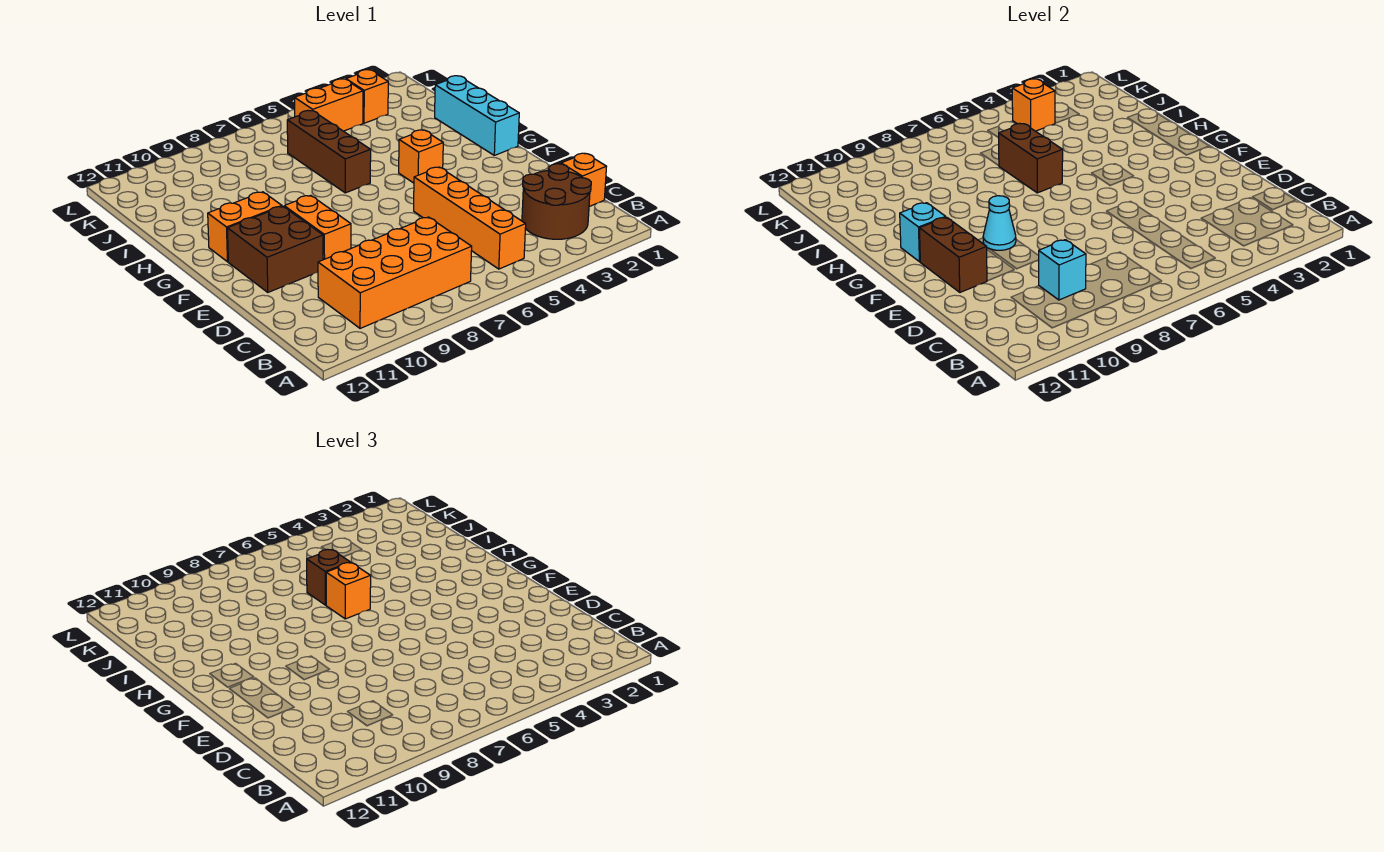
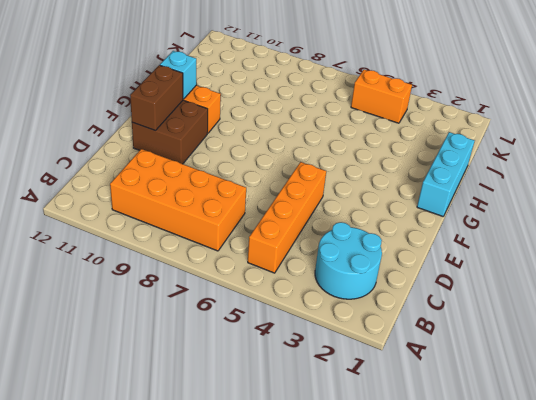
cyan round brick B2:C3 level 1 -> brown round brick B2:C3 level 1
none -> orange brick C1 level 1
none -> orange brick E9:F9 level 1
none -> orange brick G4 level 1

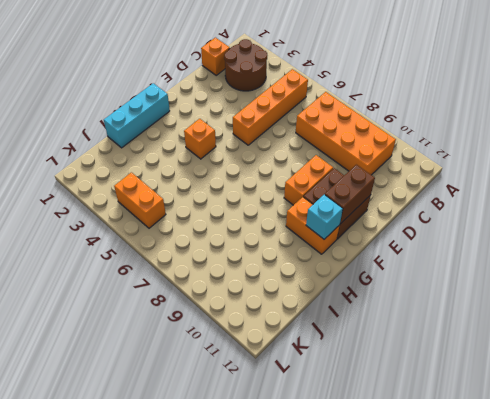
none -> brown brick H6:J6 level 1
none -> orange brick K3 level 1
none -> cyan brick C9 level 2

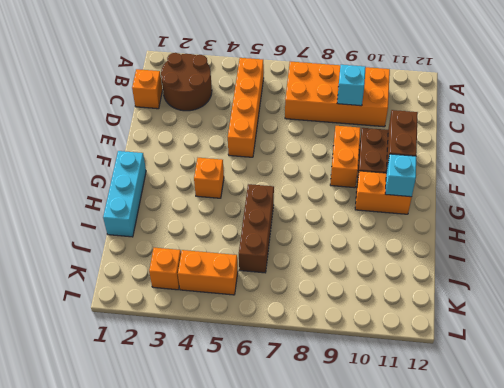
none -> cyan cone F9 level 2
none -> brown brick H6:I6 level 2
none -> orange brick K4 level 2

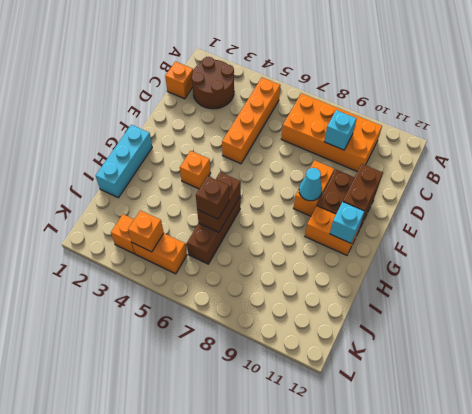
none -> orange brick H6 level 3

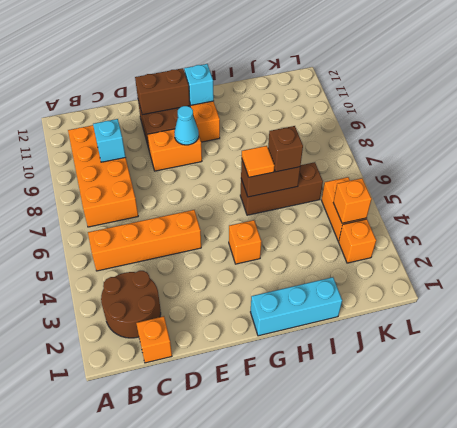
orange tile H6 level 3 -> orange brick H6 level 3

